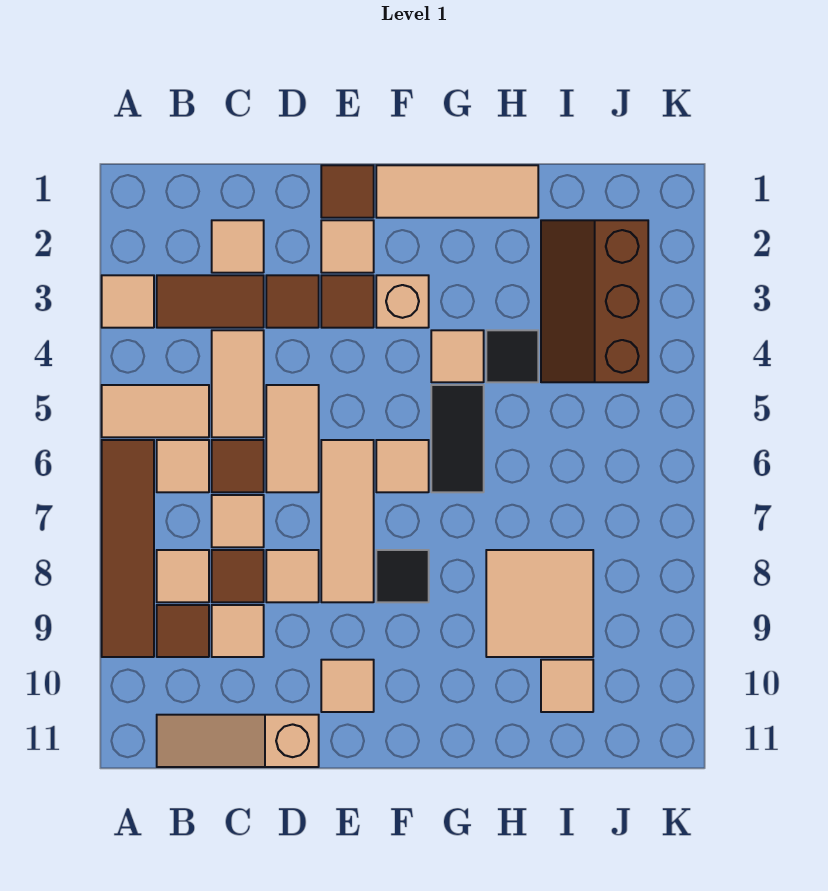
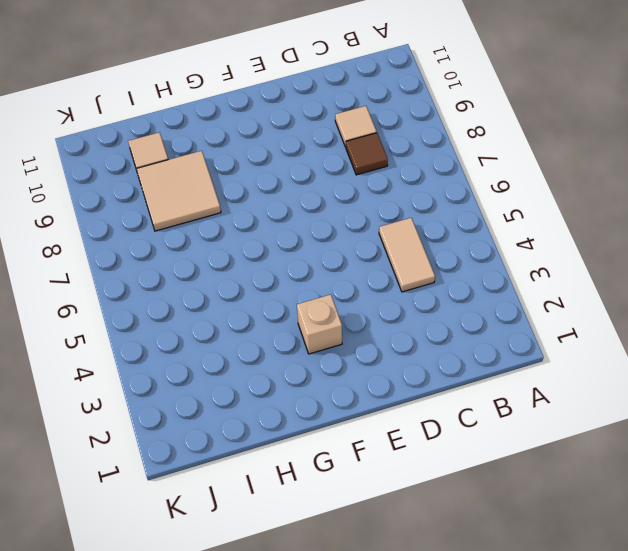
none -> tan tile A3 level 1
none -> tan tile A5:B5 level 1
none -> brown tile A6:A9 level 1
none -> brown tile B3:C3 level 1

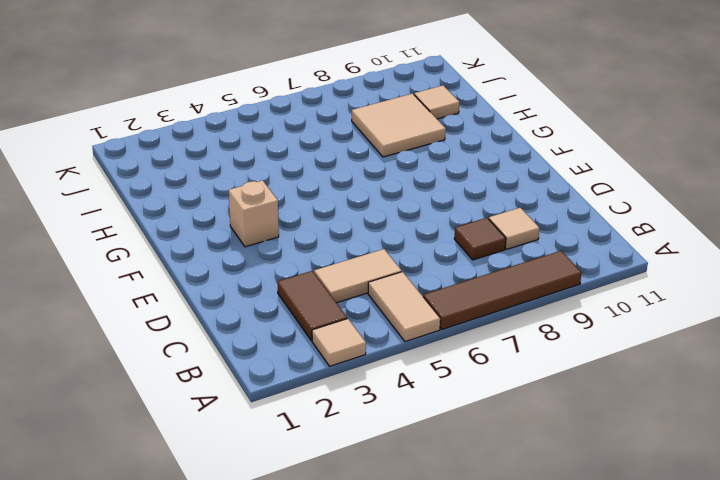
none -> tan tile B6 level 1
none -> tan tile B8 level 1
none -> brown tile B9 level 1
none -> tan slope B11:D11 level 1 top D

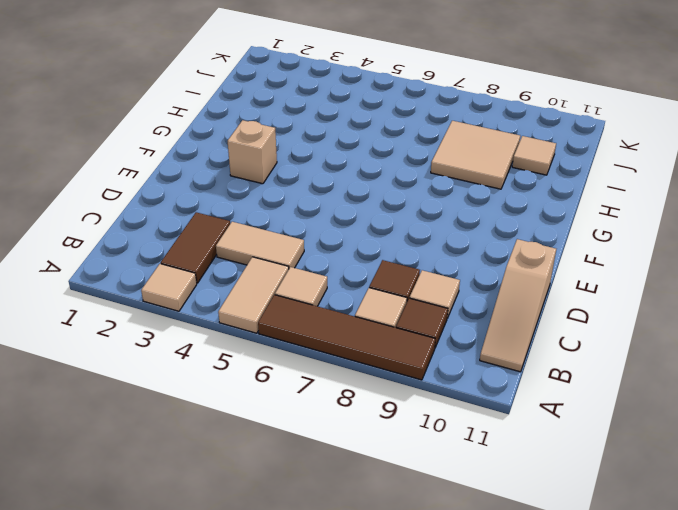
none -> tan tile C2 level 1
none -> brown tile C6 level 1
none -> tan tile C7 level 1
none -> brown tile D3 level 1

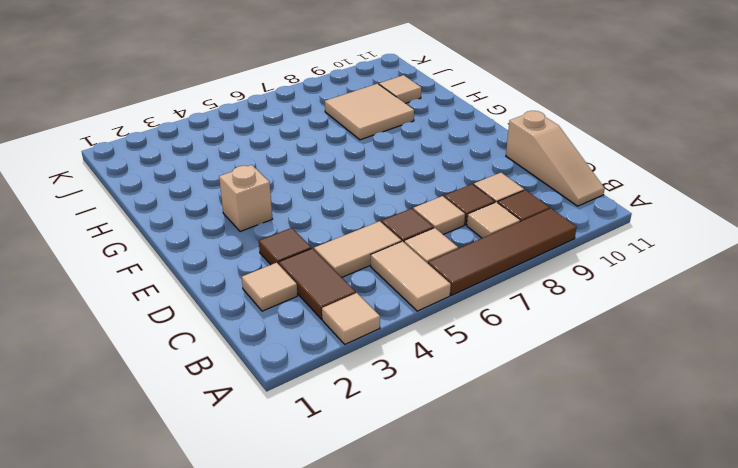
none -> tan tile D5:D6 level 1
none -> tan tile D8 level 1
none -> brown tile E1 level 1
none -> tan tile E2 level 1

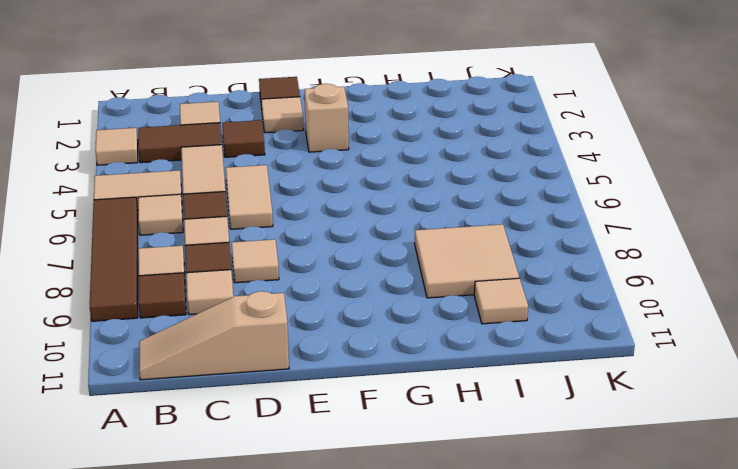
none -> brown tile E3 level 1
none -> tan tile E6:E8 level 1
none -> tan tile E10 level 1
none -> tan tile F1:H1 level 1

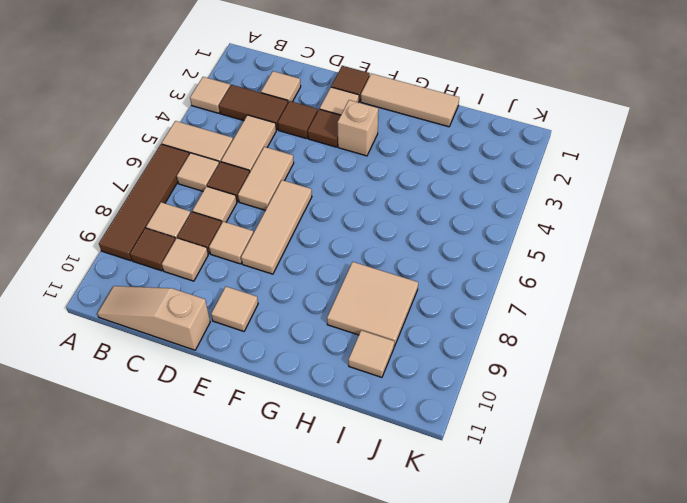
none -> tan tile F6 level 1
none -> black tile F8 level 1
none -> tan tile G4 level 1
none -> black tile G5:G6 level 1

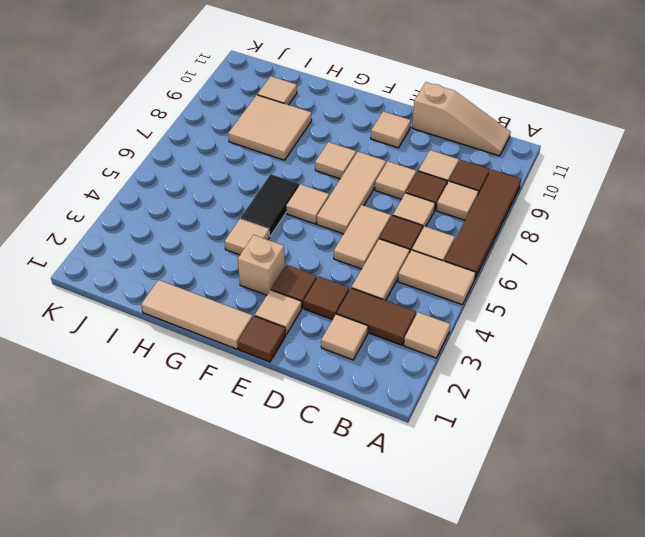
tan tile F8 level 1 -> black tile F8 level 1
none -> black tile H4 level 1
none -> brown slope I2:J4 level 1 top J

